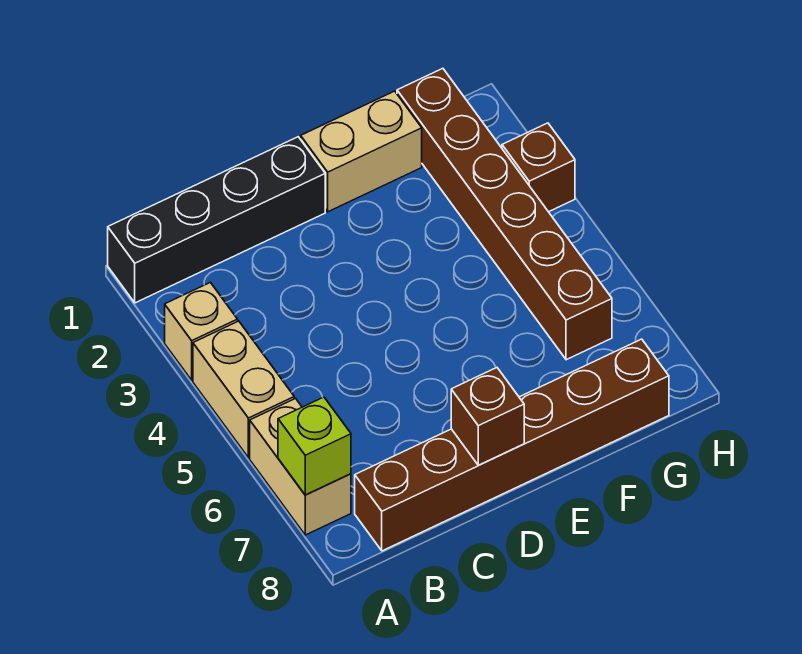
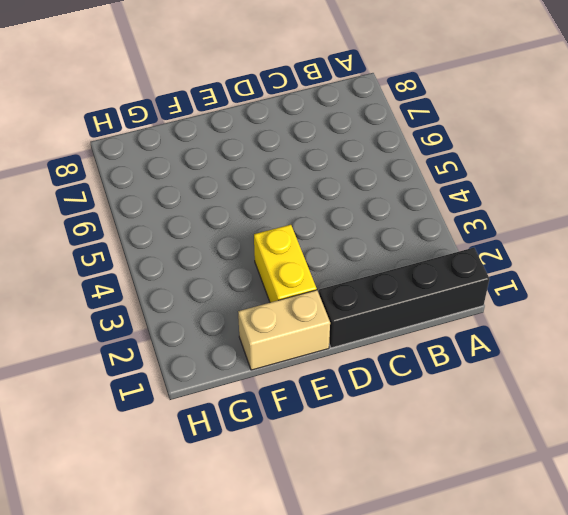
yellow brick E2:E3 level 1 -> none
none -> tan brick A3 level 1
none -> tan brick A4:A5 level 1

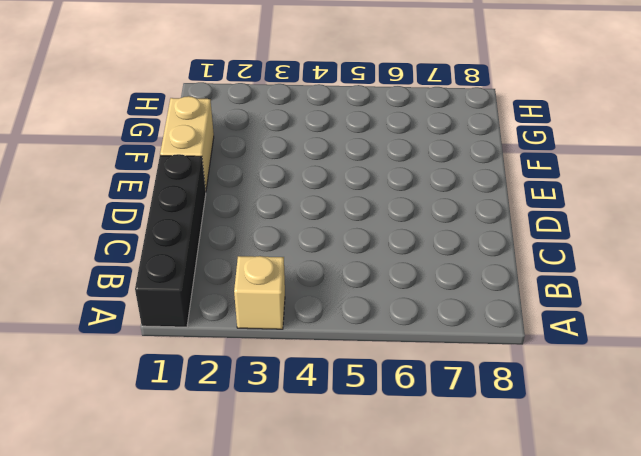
none -> tan brick A4:A5 level 1
none -> tan brick A6:A7 level 1

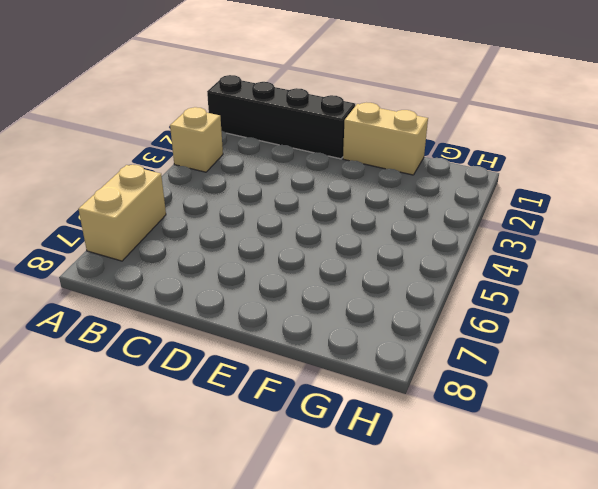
none -> tan brick A4:A5 level 1
none -> brown brick B8:G8 level 1

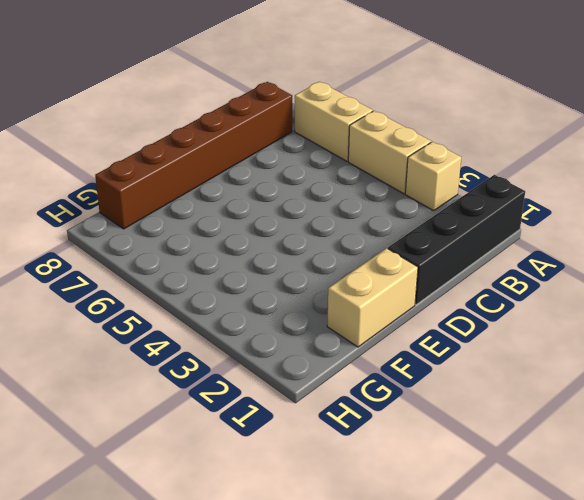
none -> brown brick G1:G6 level 1
none -> brown brick H3 level 1

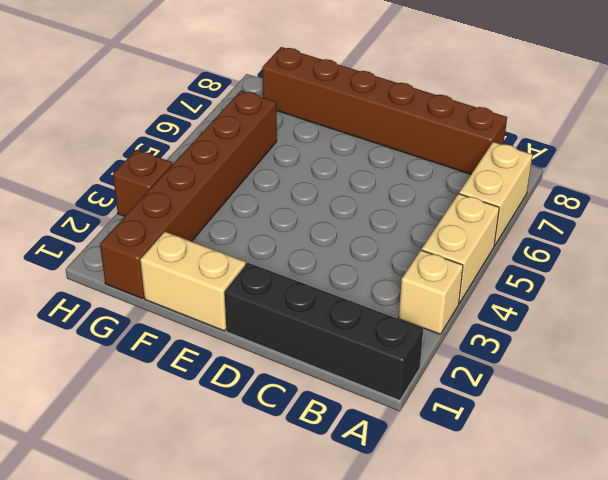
none -> lime brick A7 level 2
none -> brown brick D8 level 2

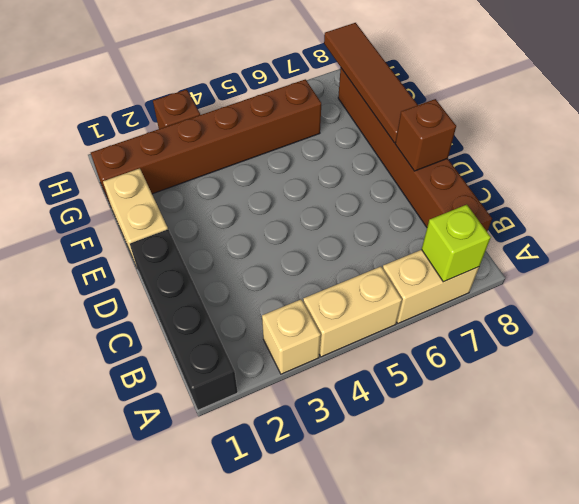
brown tile E8:H8 level 2 -> none

